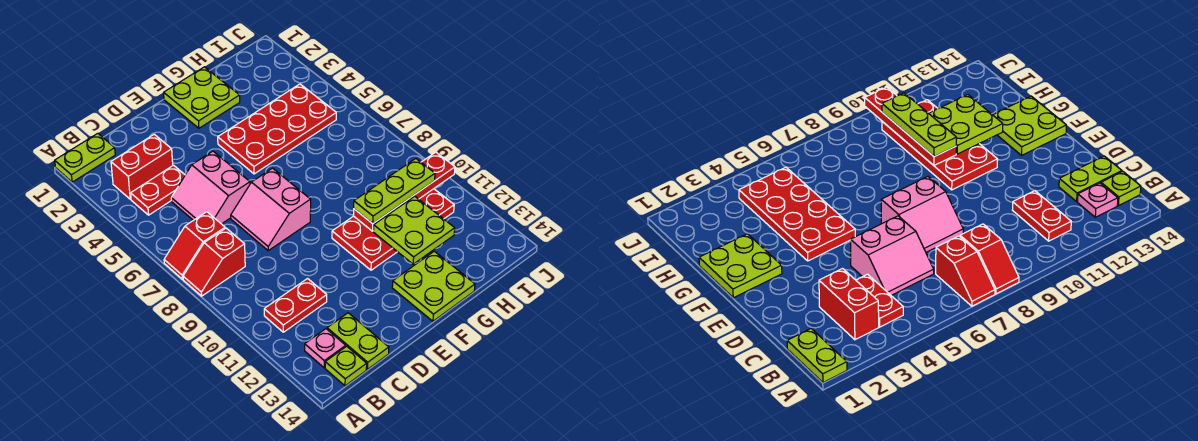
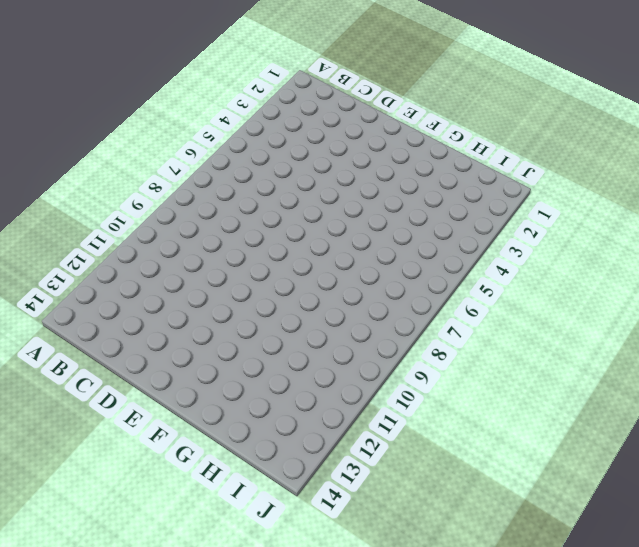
none -> lime plate A1:B1 level 1
none -> red slope A7:B7 level 1 top B
none -> red slope A8:B8 level 1 top B

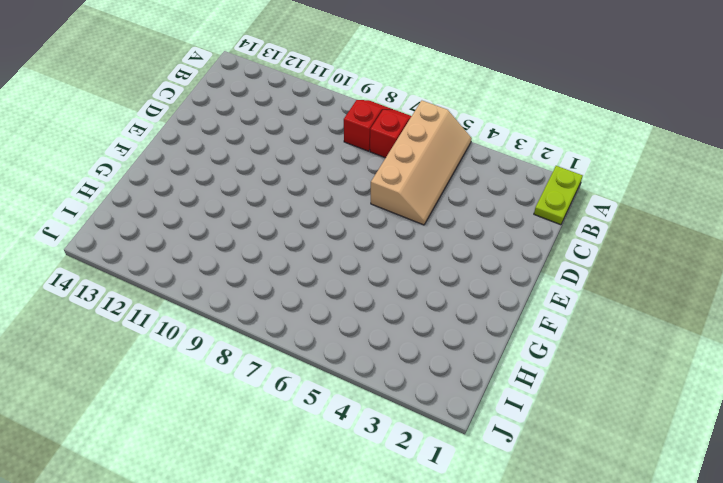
tan slope A5:D6 level 1 top 6 -> pink slope C5:D6 level 1 top D
none -> red brick B3:C3 level 1
none -> red plate B4:C4 level 1
none -> red plate B11:C11 level 1

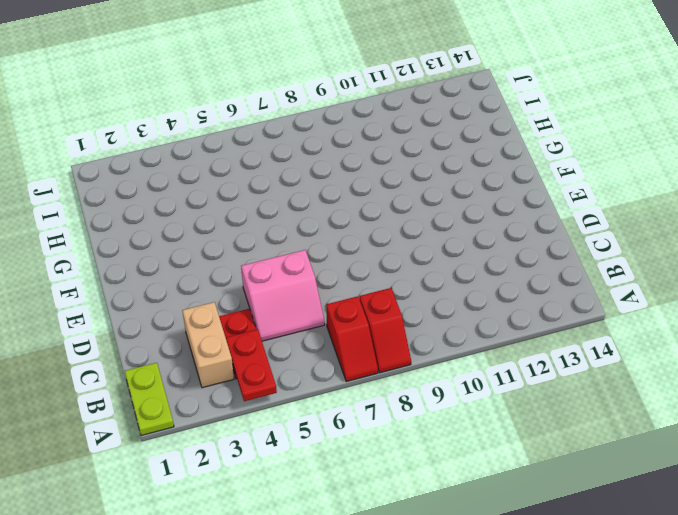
red plate A4:B4 level 2 -> red plate B11:C11 level 1
tan brick B3:C3 level 1 -> red brick B3:C3 level 1
none -> pink plate B13 level 1
none -> lime plate B14 level 1
none -> lime plate C13:C14 level 1

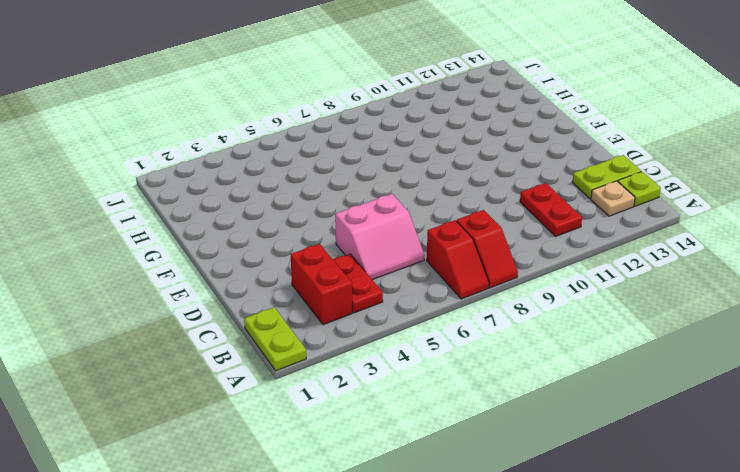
tan plate B13 level 1 -> pink plate B13 level 1
none -> pink slope D7:E8 level 1 top E
none -> lime plate F1:G2 level 1
none -> red plate F4:I5 level 1

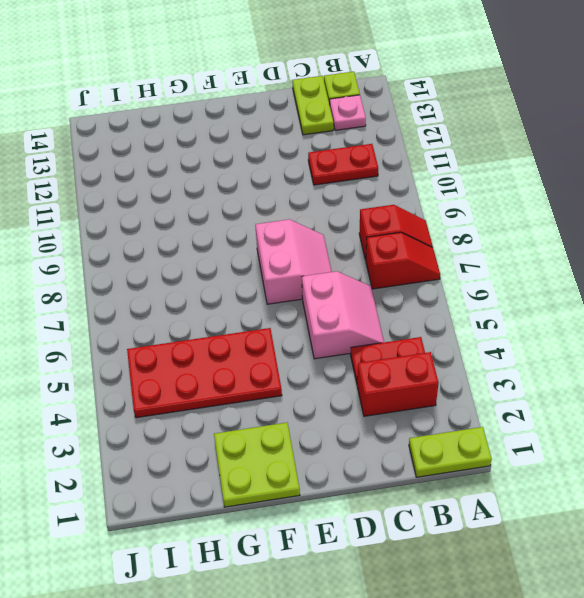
none -> red plate F10:I11 level 1
none -> lime plate F13:G14 level 1
none -> red plate G10:J10 level 2

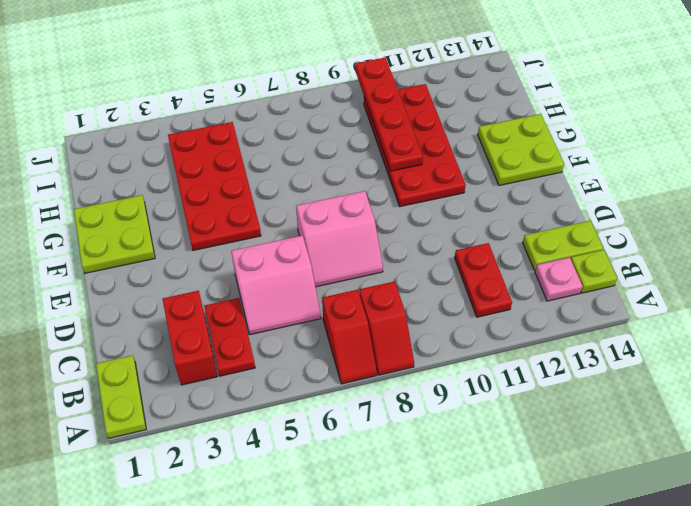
none -> lime plate G11:H12 level 2
none -> lime plate G10:I10 level 3

